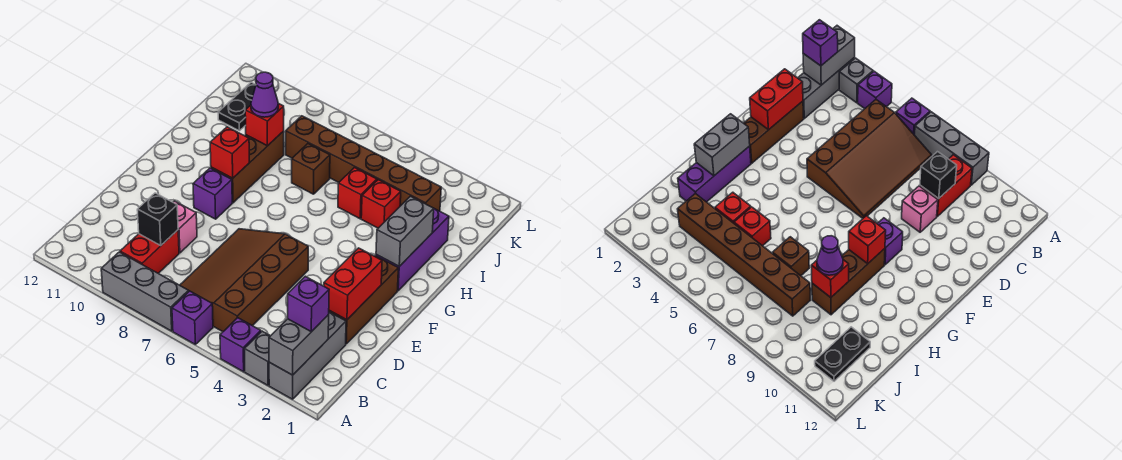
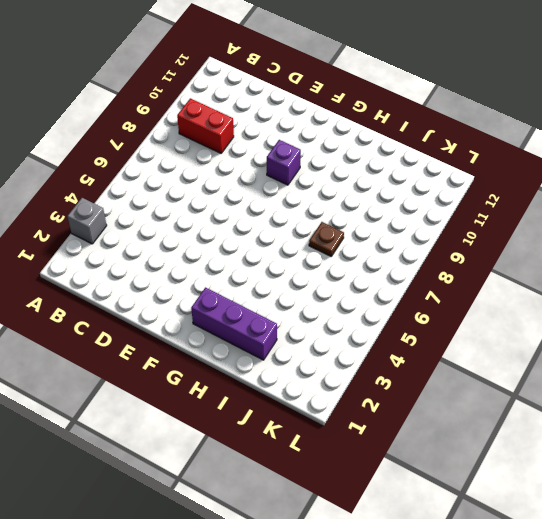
brown plate I7 level 1 -> brown brick I7 level 1
none -> grey brick A2:C2 level 1
none -> purple brick A4 level 1
none -> purple brick A6 level 1

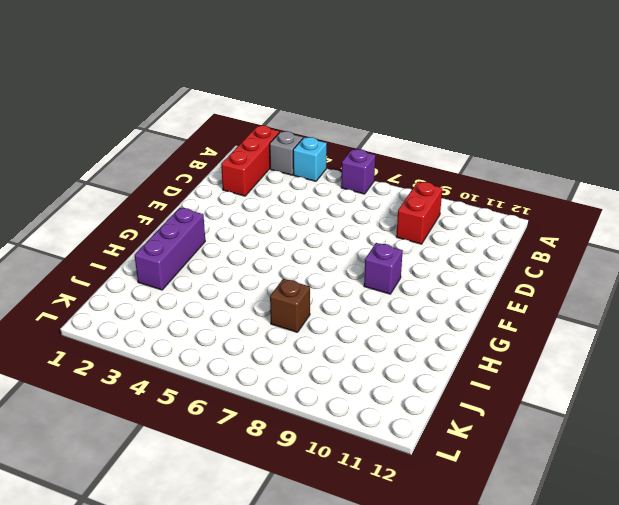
red brick A2:C2 level 1 -> grey brick A2:C2 level 1
cyan brick A4 level 1 -> purple brick A4 level 1
none -> grey brick A7:A9 level 1
none -> brown slope B5:E7 level 1 top 5
none -> brown brick D2:F2 level 1

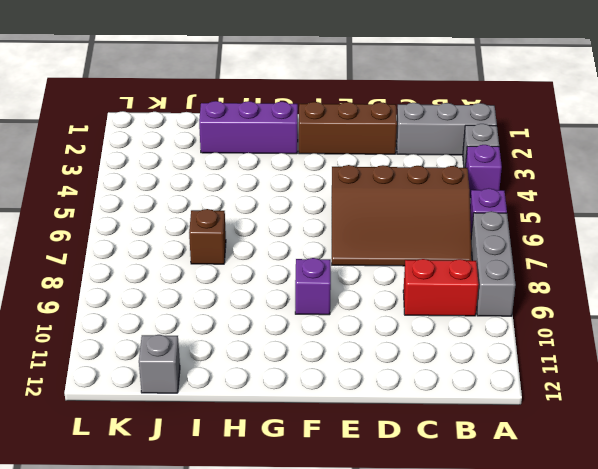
grey brick J12 level 1 -> none
none -> pink brick D9 level 1
none -> brown brick G9:I9 level 1
none -> red brick I4 level 1

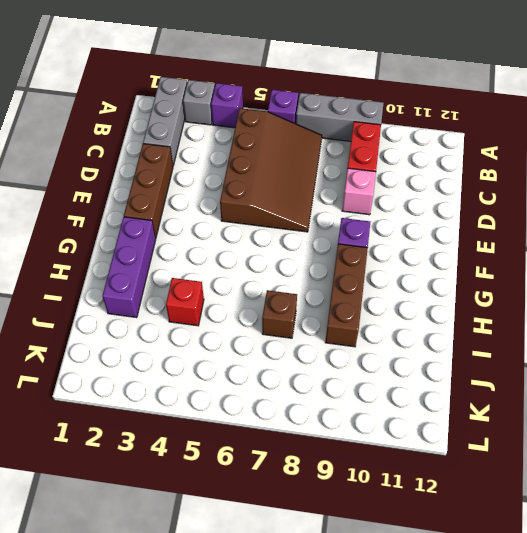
none -> red brick I5 level 1
none -> brown brick J3:J8 level 1
none -> black plate J11:K11 level 1

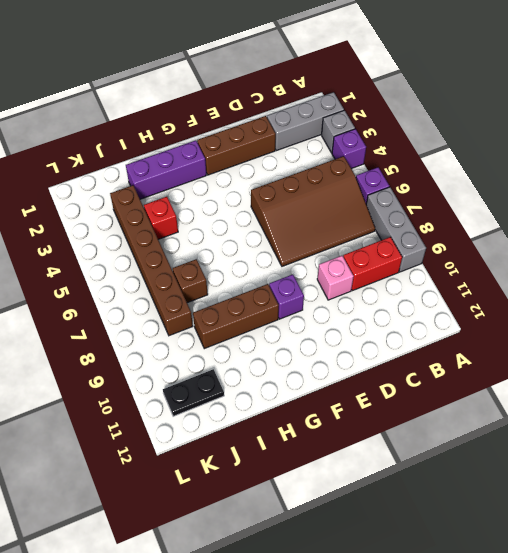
none -> red brick I5 level 1
none -> grey brick A2:B2 level 2
none -> black brick C9 level 2

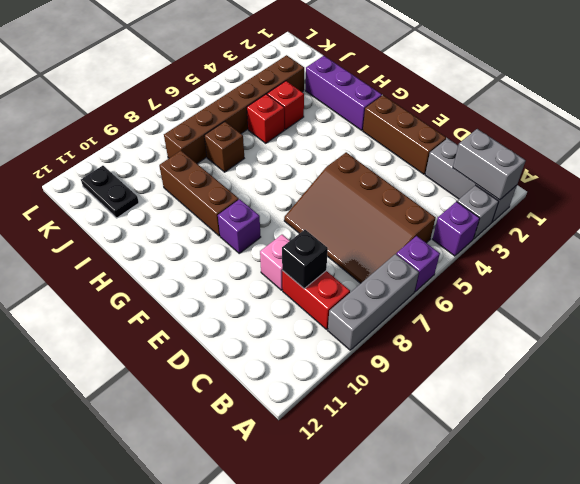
none -> red brick D2:E2 level 2
none -> grey brick G2:H2 level 2
none -> red brick G9 level 2

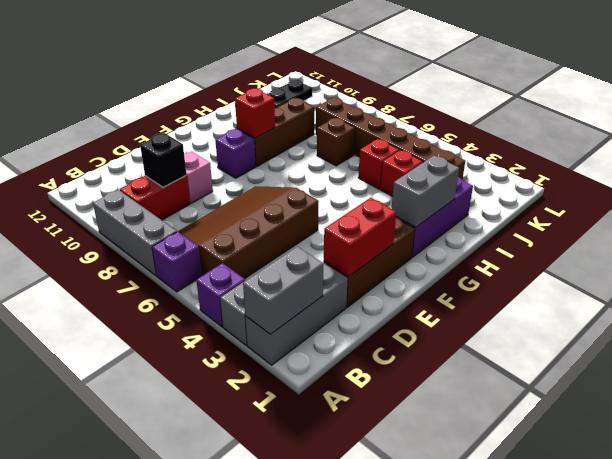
none -> red brick I9 level 2
none -> purple brick B2 level 3
none -> purple cone I9 level 3

